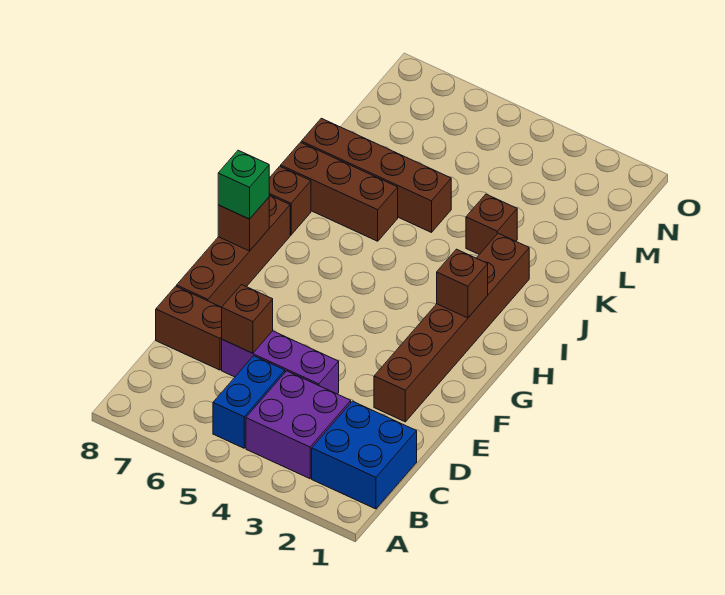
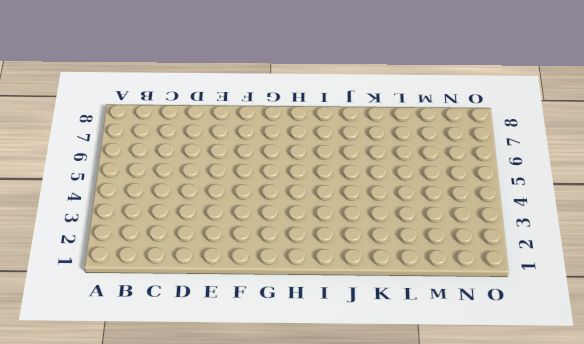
none -> blue brick B1:C2 level 1
none -> purple brick B3:C4 level 1
none -> blue brick B5:C5 level 1

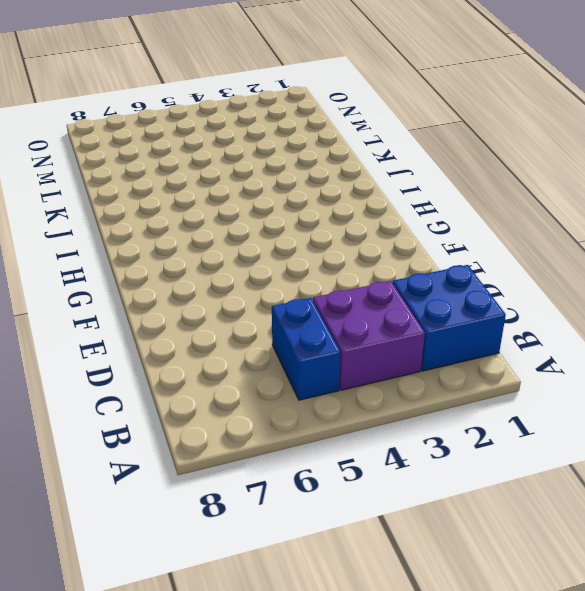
none -> purple brick D4:D6 level 1
none -> brown brick D7:D8 level 1
none -> brown brick E2:J2 level 1

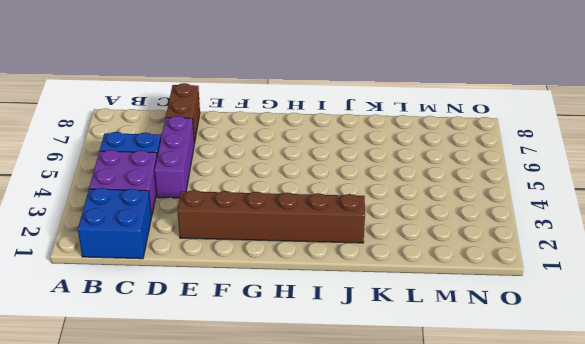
none -> brown brick E8:H8 level 1
none -> brown brick I8 level 1
none -> brown brick J6:J8 level 1

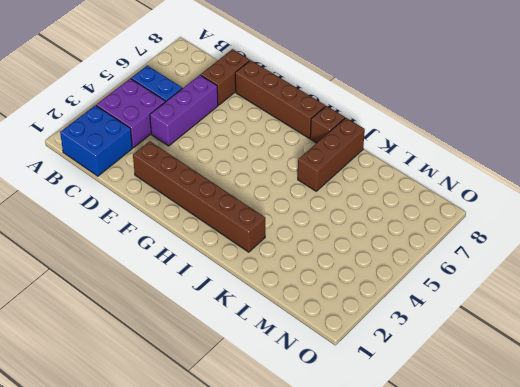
none -> brown brick K3 level 1
none -> brown brick K5:K8 level 1
none -> brown brick D6 level 2

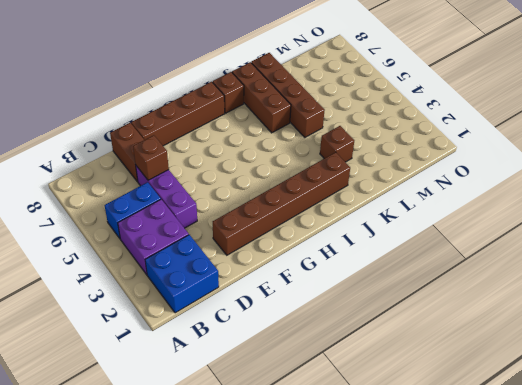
none -> brown brick G8 level 2
none -> brown brick H2 level 2
none -> green brick G8 level 3

